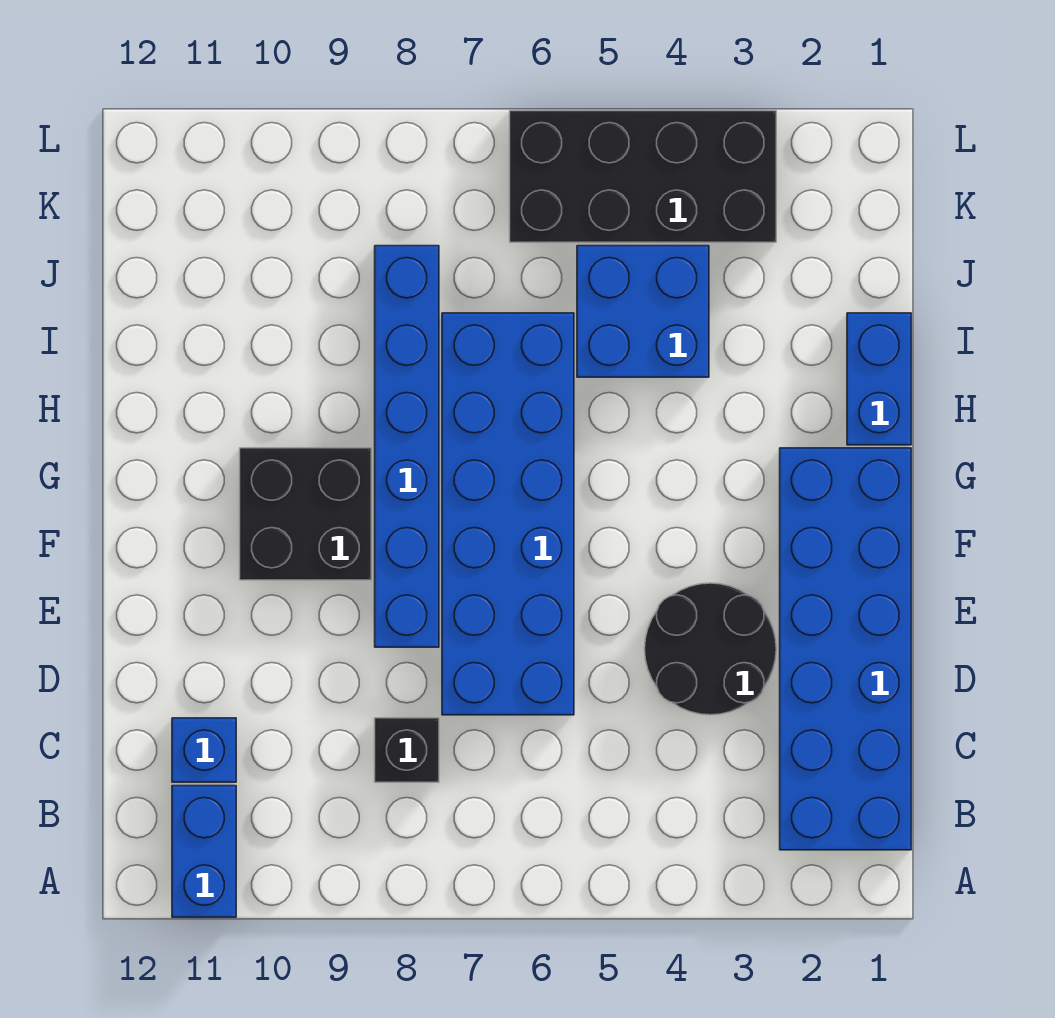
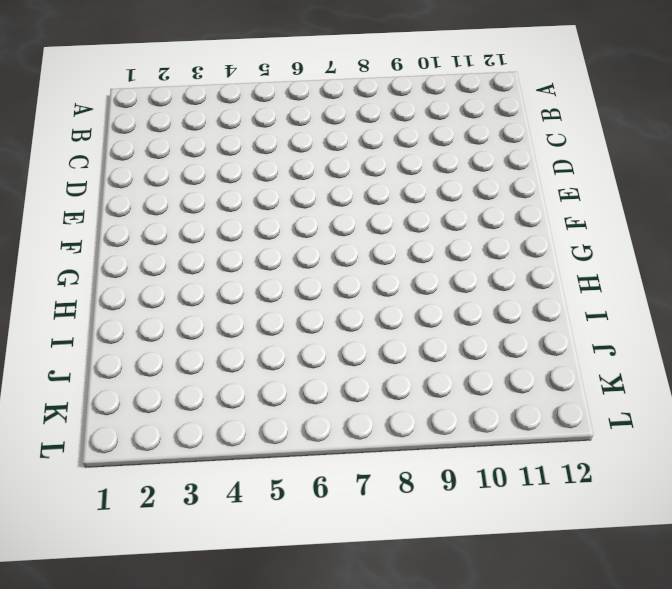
none -> blue brick A11:B11 level 1
none -> blue brick B1:G2 level 1

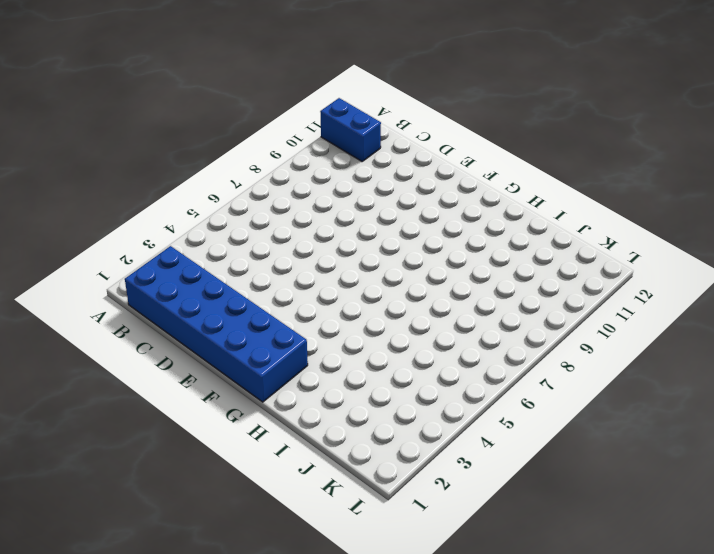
none -> black brick C8 level 1
none -> blue brick C11 level 1

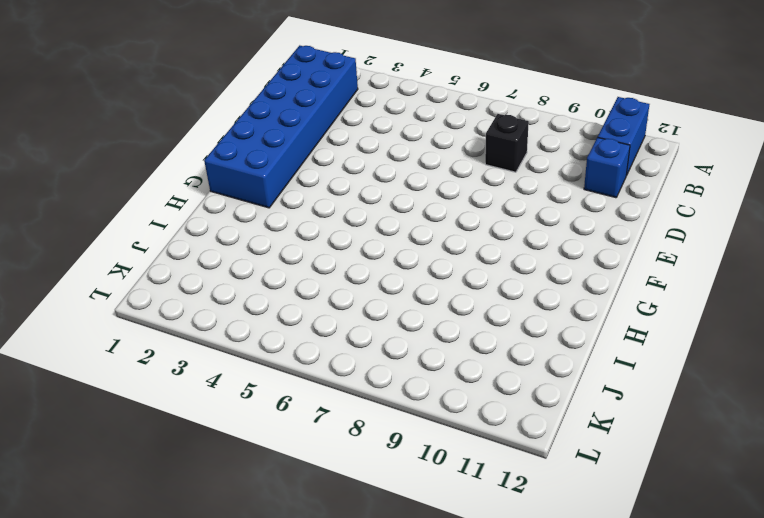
none -> black round brick D3:E4 level 1
none -> blue brick D6:I7 level 1

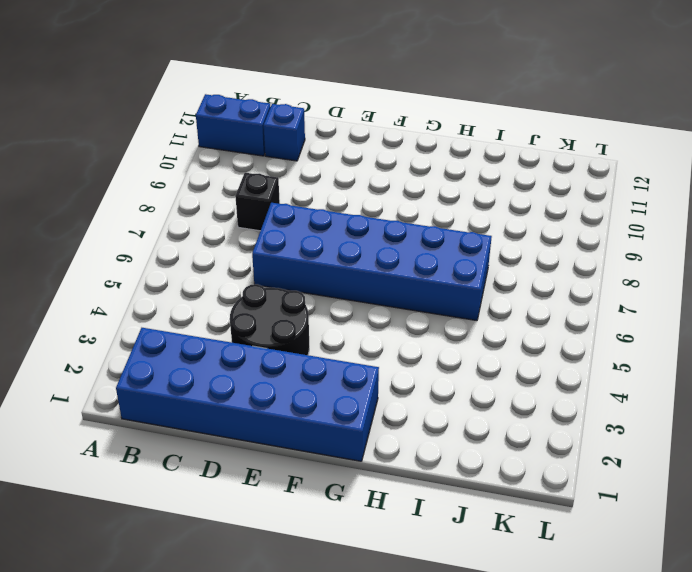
none -> blue brick E8:J8 level 1
none -> black brick F9:G10 level 1

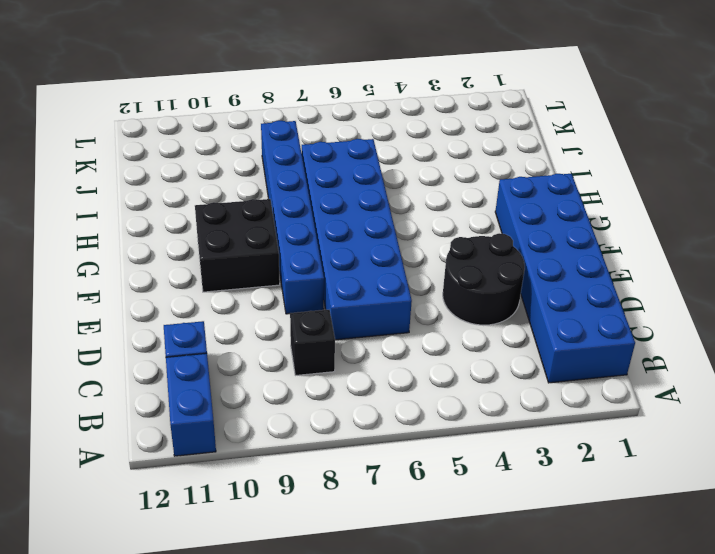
none -> blue brick H1:I1 level 1
none -> blue brick I4:J5 level 1

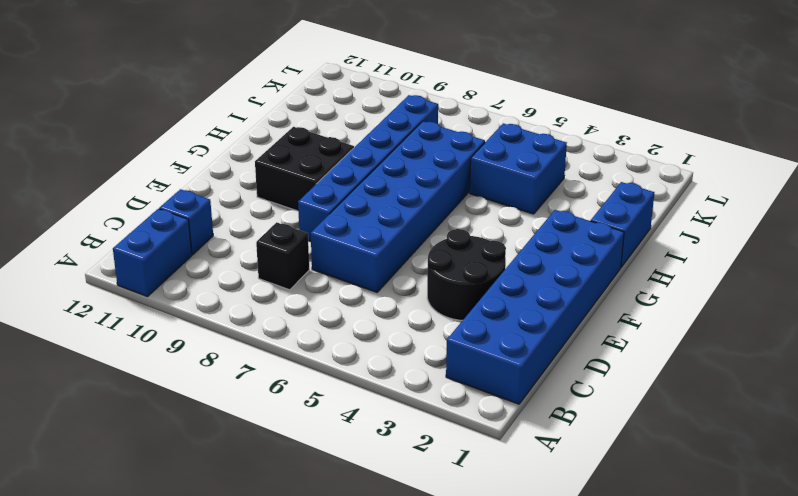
none -> black brick K3:L6 level 1

